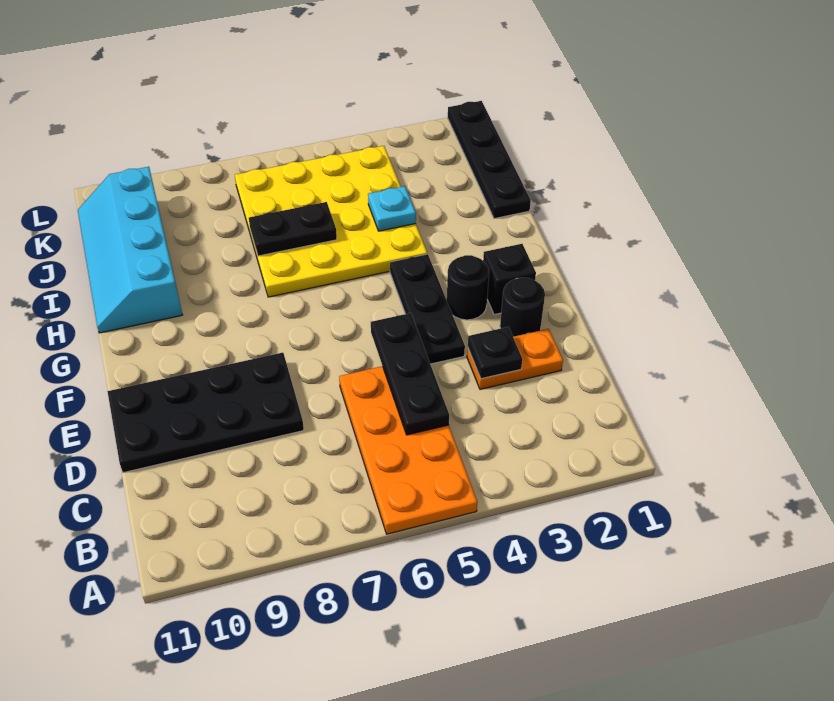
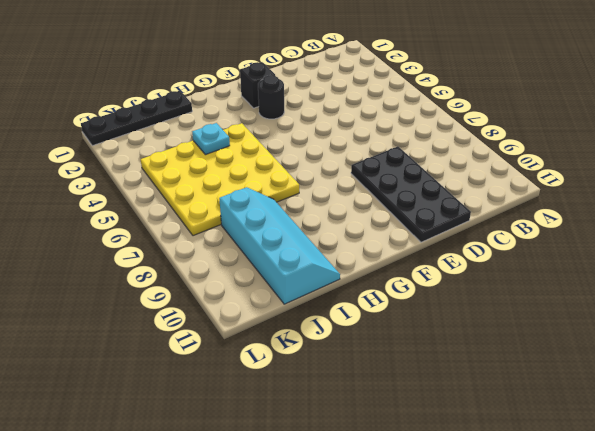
cyan slope I8:J11 level 1 top J -> cyan slope H10:K11 level 1 top 10
none -> orange plate A5:D6 level 1
none -> orange plate D2:D3 level 1
none -> black round brick E2 level 1

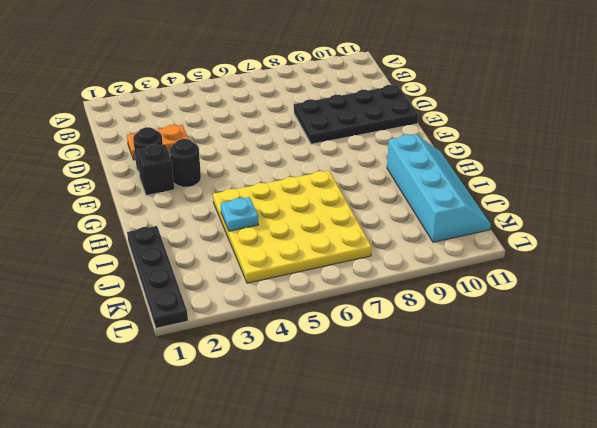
none -> orange plate A5:D6 level 1
none -> black plate E4:G4 level 1
none -> black plate C5:E5 level 2

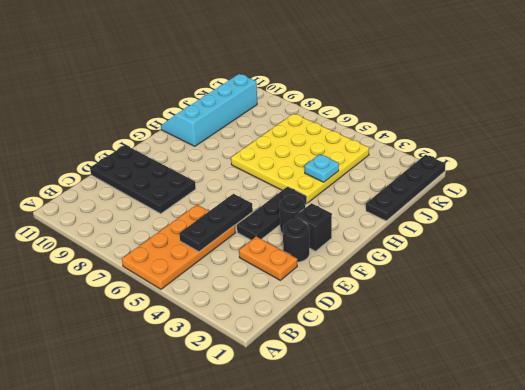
none -> black plate D3 level 2
none -> black plate I6:I7 level 2

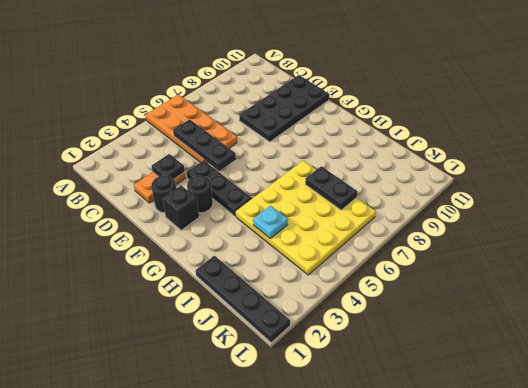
black plate I7:J7 level 2 -> black plate I6:I7 level 2
none -> cyan slope H10:K11 level 1 top 10

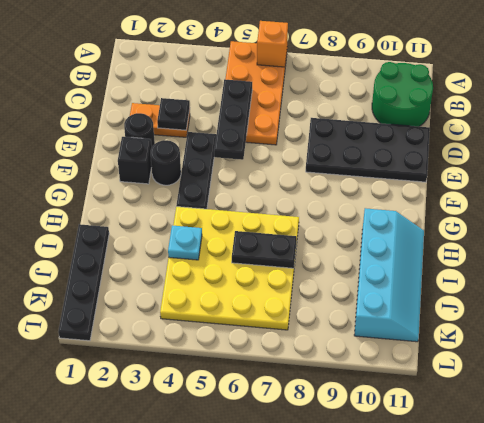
orange brick A6 level 2 -> none
green round brick B10:C11 level 1 -> none

